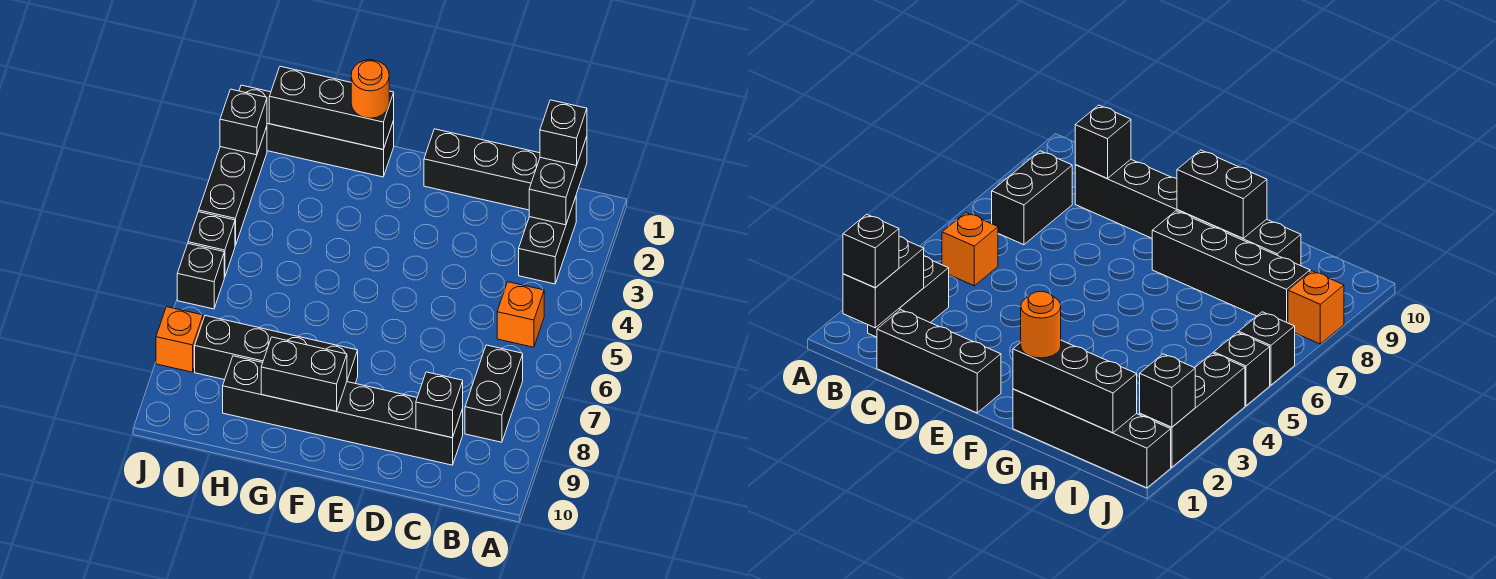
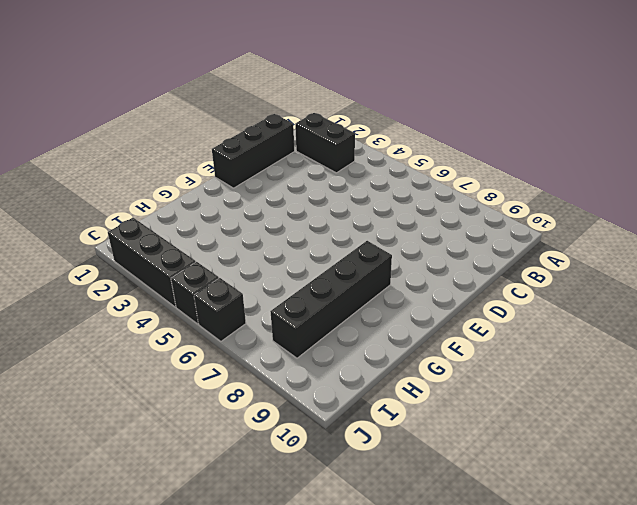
none -> orange brick B5 level 1
none -> black brick B7:B8 level 1
none -> black brick C9:H9 level 1

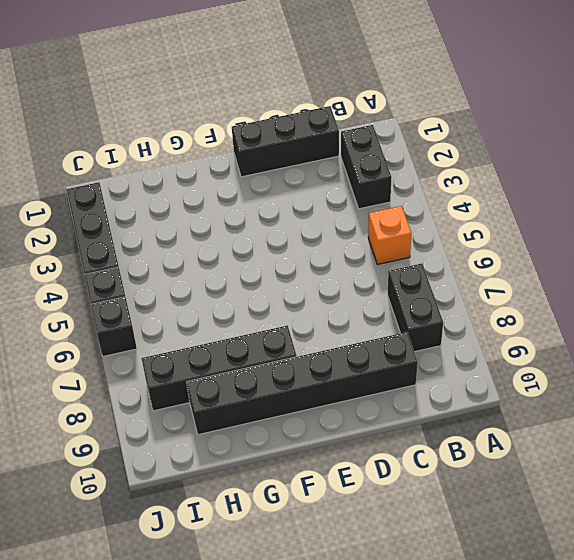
none -> black brick G1:J1 level 1
none -> orange brick J8 level 1
none -> black brick B1:B2 level 2

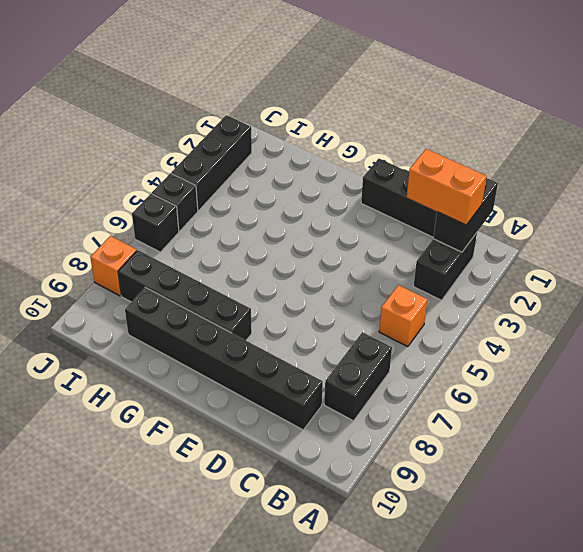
orange brick B2:C2 level 3 -> none
none -> black brick G1:J1 level 1
none -> black brick C9 level 2
none -> black brick F9:G9 level 2

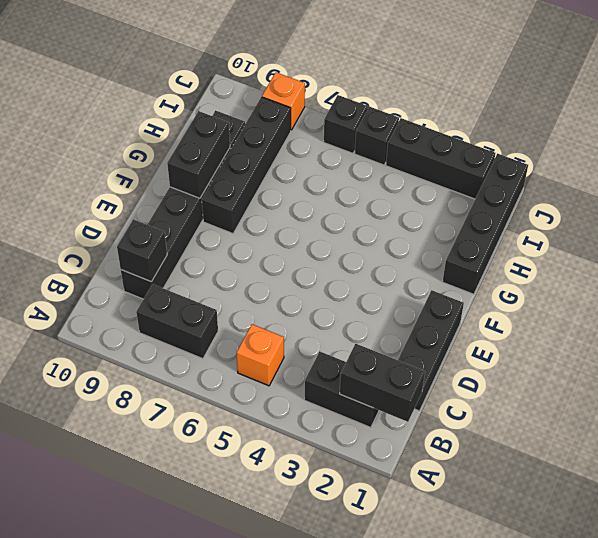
none -> black brick G1:I1 level 2
none -> black brick J2 level 2
none -> black brick B1 level 3

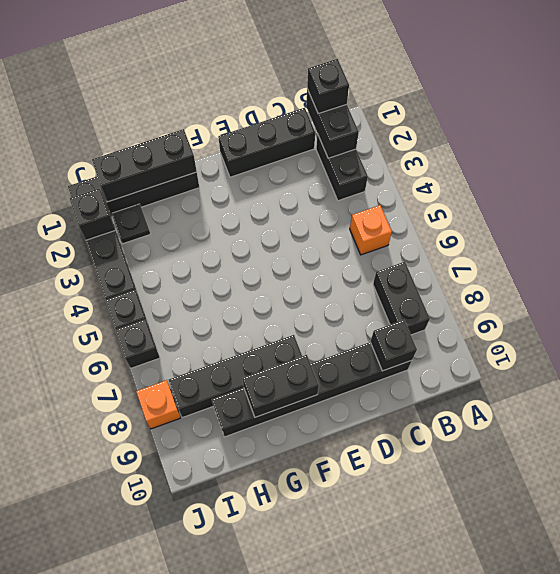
black plate I2 level 1 -> none
none -> orange round brick G1 level 3

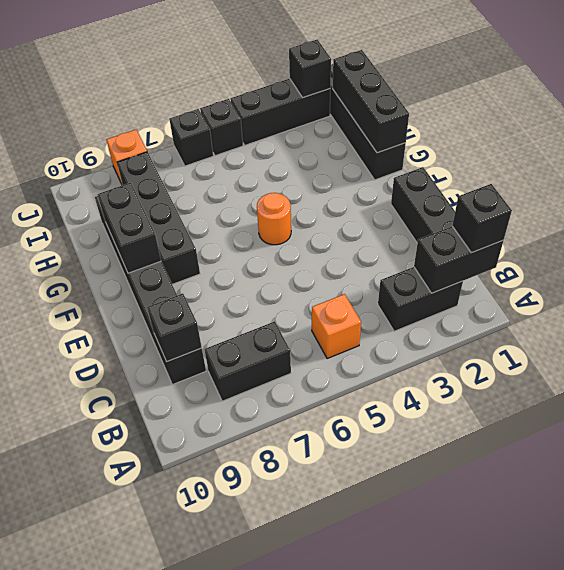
orange round brick F5 level 1 -> orange round brick G1 level 3

